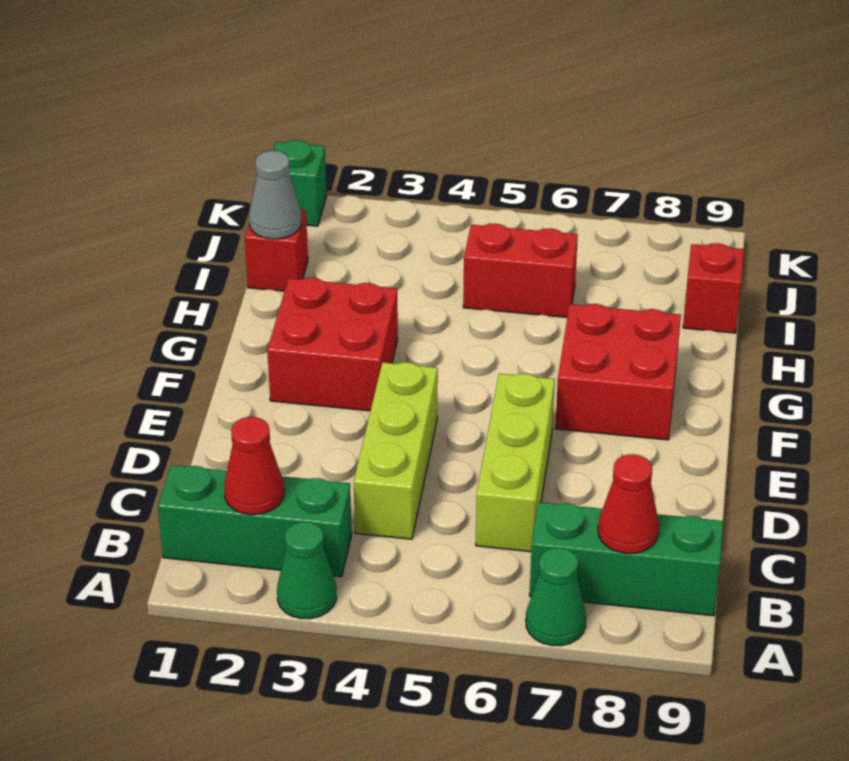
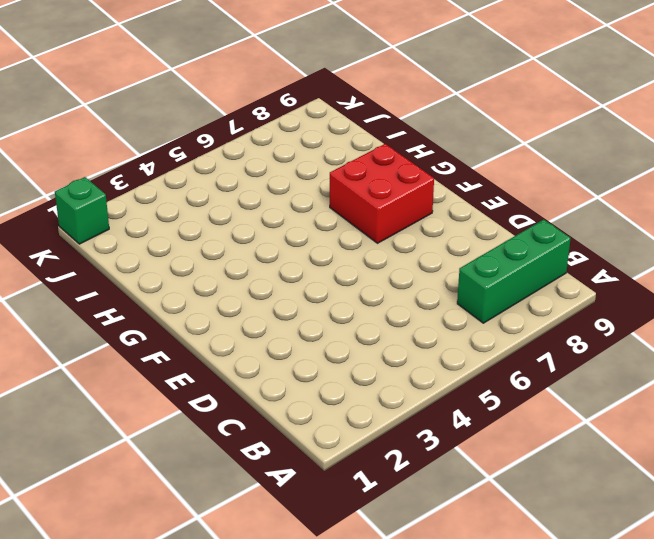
none -> green cone A3 level 1
none -> green cone A7 level 1
none -> green brick B1:B3 level 1

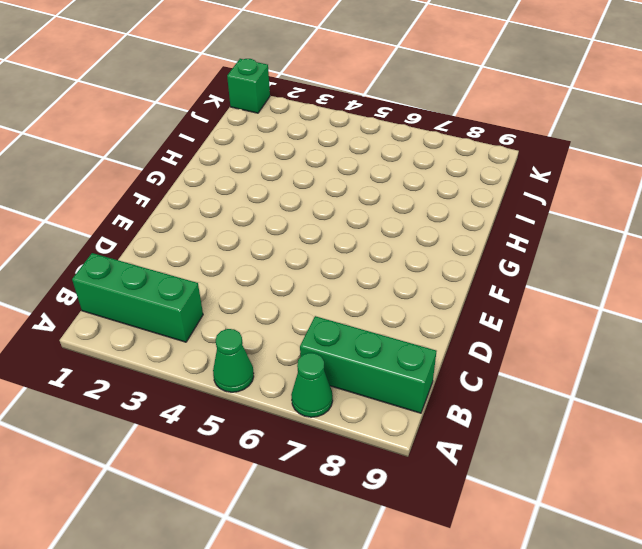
green cone A5 level 1 -> green cone A3 level 1
none -> lime brick C4:E4 level 1
none -> lime brick C6:E6 level 1
none -> red brick F2:G3 level 1

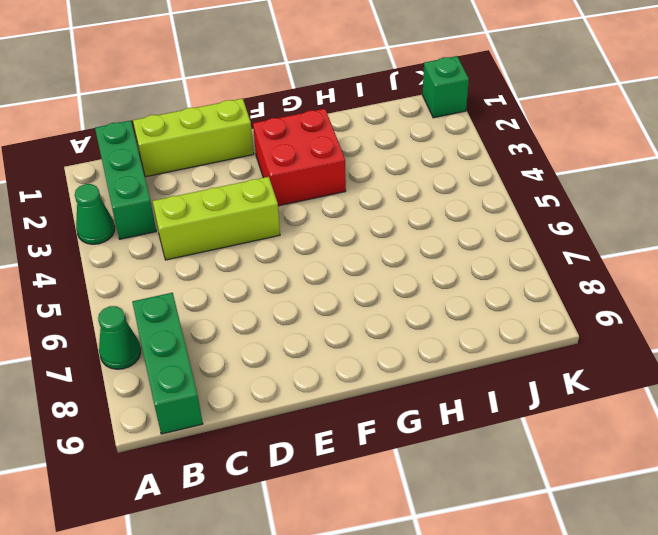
lime brick C1:E1 level 1 -> lime brick C6:E6 level 1
none -> red brick F7:G8 level 1
none -> red brick I1 level 1
none -> red brick I5:I6 level 1

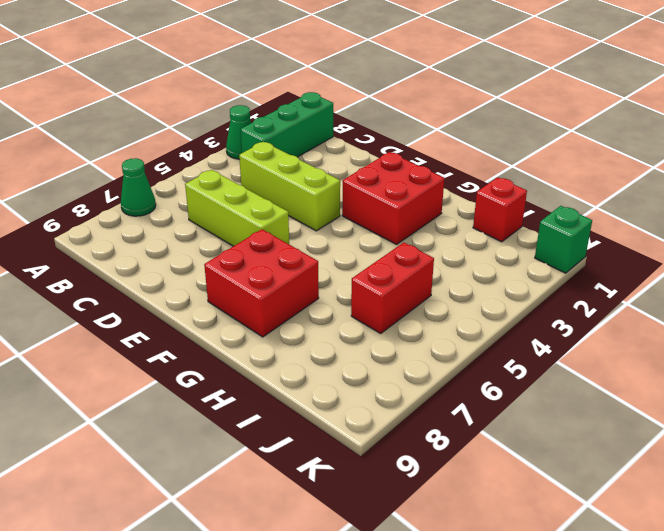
none -> green brick B7:B9 level 1
none -> red brick I9 level 1
none -> red cone B2 level 2

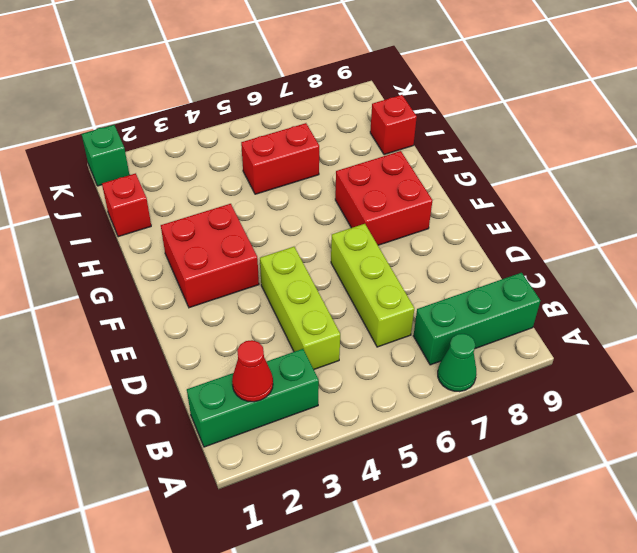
none -> green cone A3 level 1
none -> red cone B8 level 2
none -> grey cone I1 level 2

